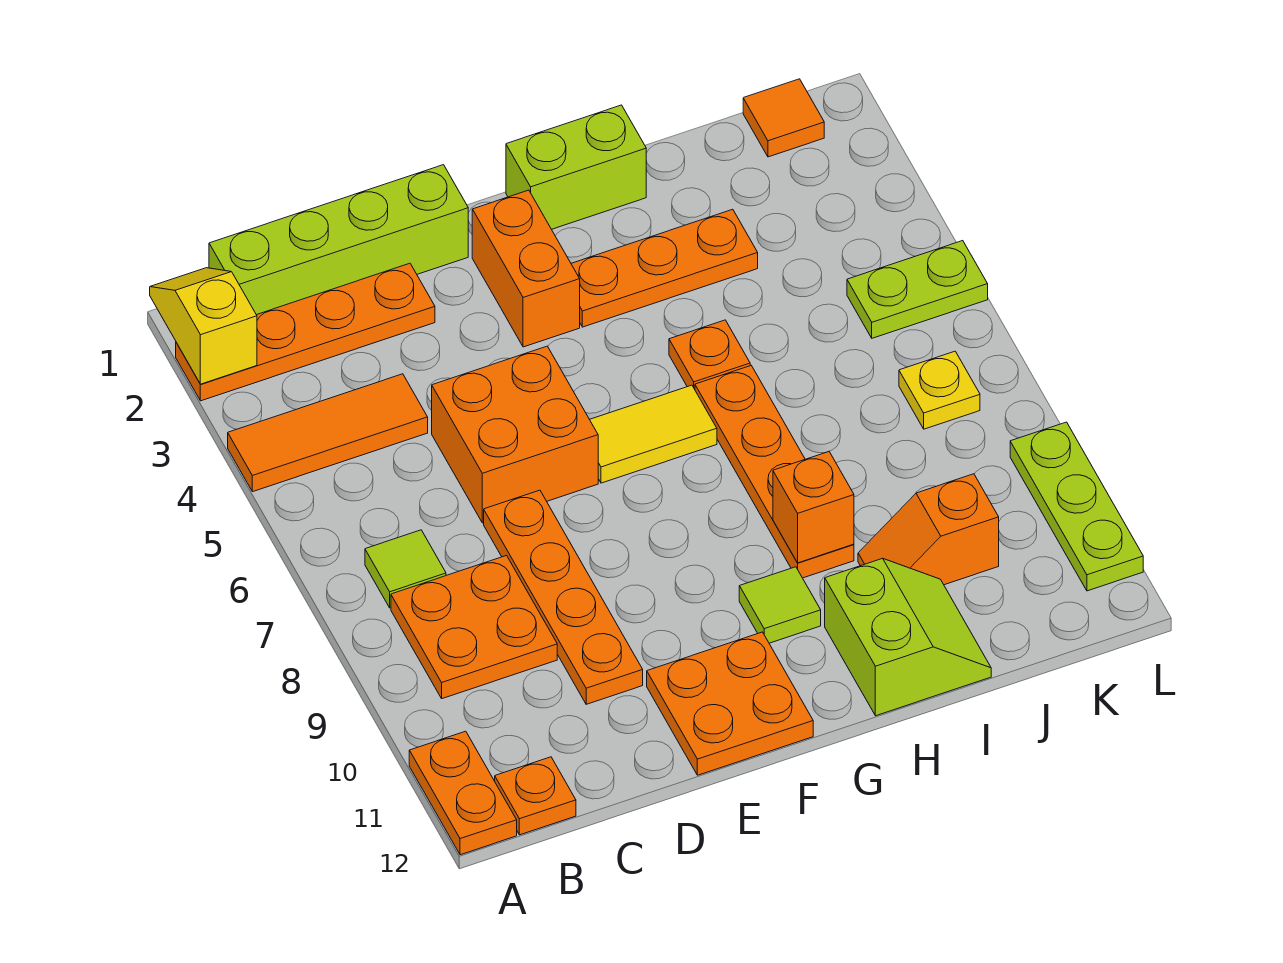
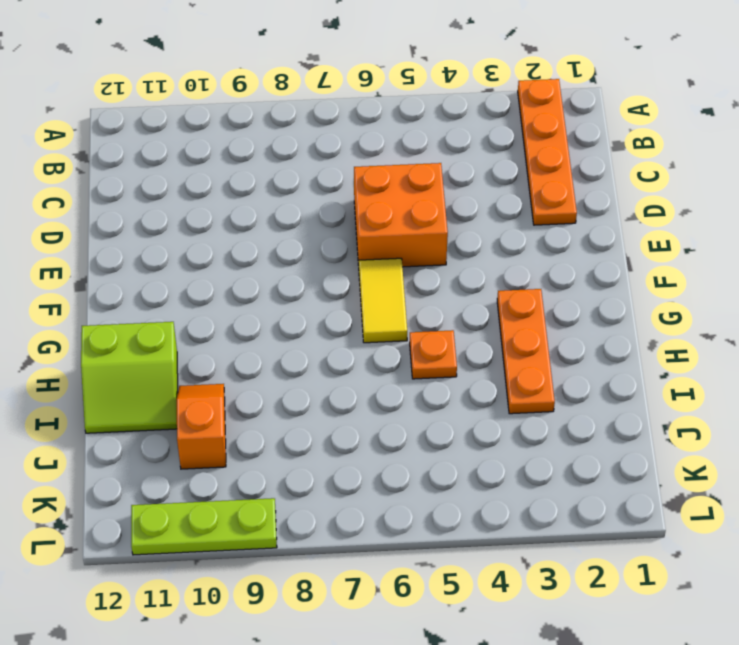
none -> orange tile A4:C4 level 1
none -> orange plate A11:A12 level 1
none -> lime brick B1:E1 level 1

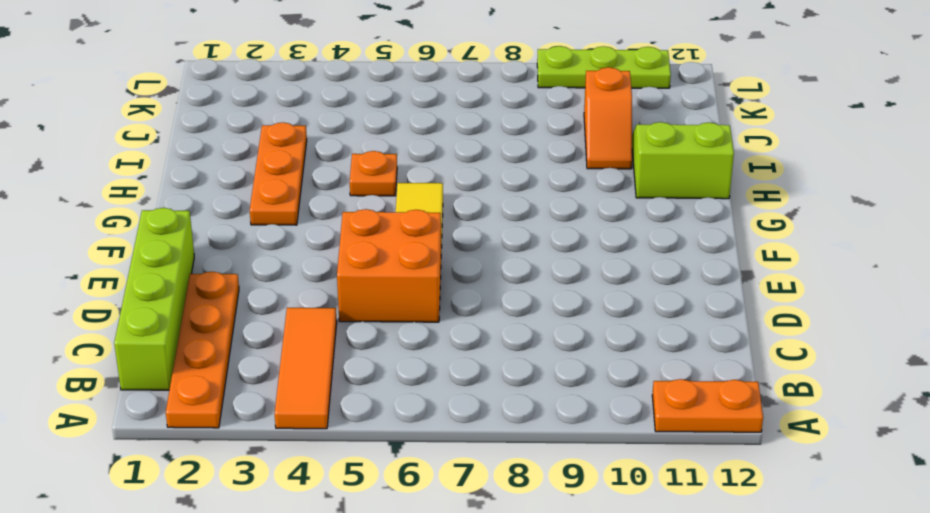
none -> lime tile B7 level 1
none -> orange plate B8:C9 level 1
none -> orange plate B12 level 1

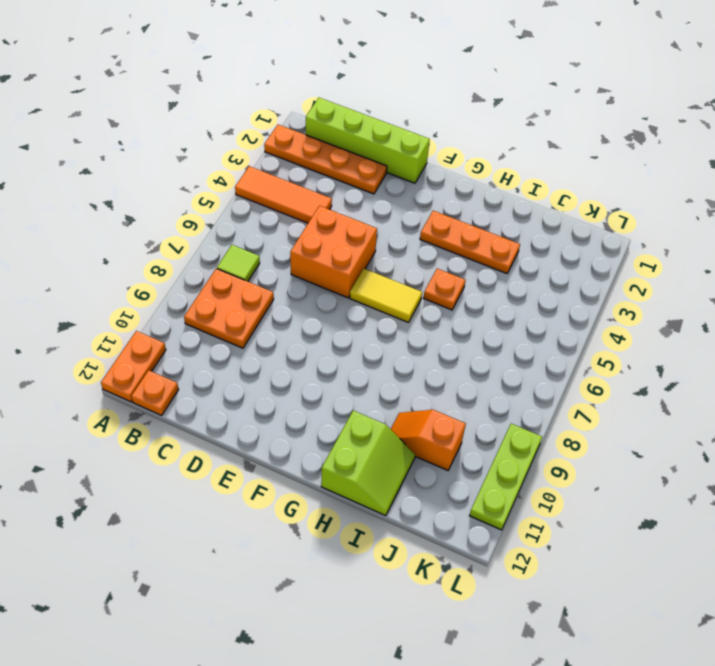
none -> orange plate D7:D10 level 1
none -> orange plate E11:F12 level 1
none -> orange brick F2:F3 level 1

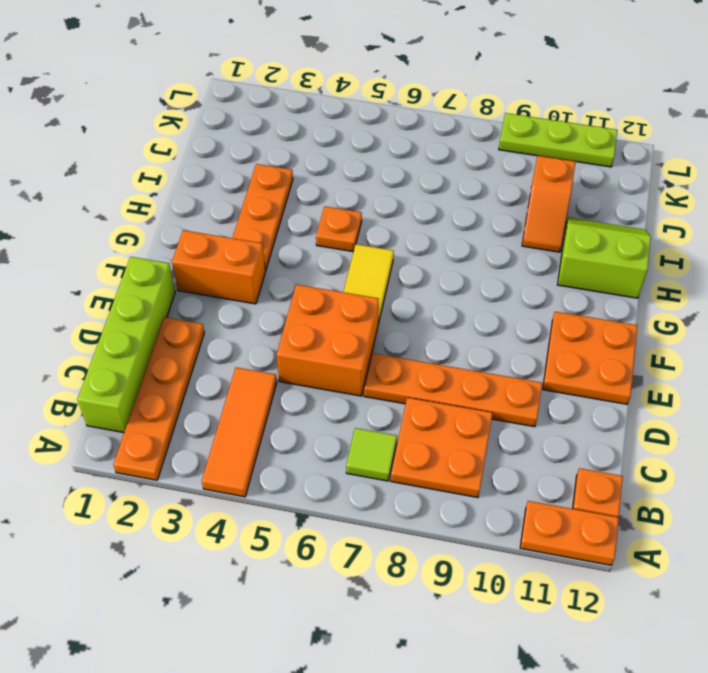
none -> lime brick G1:H1 level 1
none -> lime tile G10 level 1
none -> orange plate H6:H9 level 1

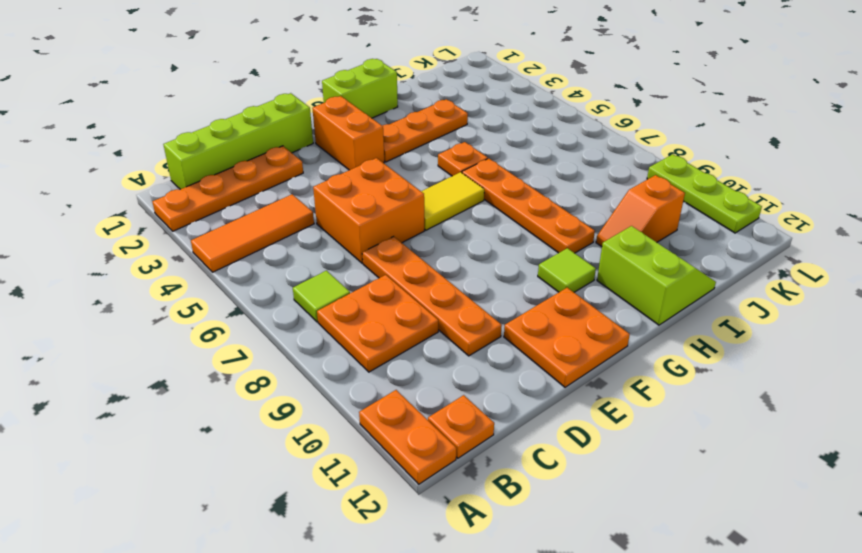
none -> orange tile K1 level 1
none -> lime plate K5:L5 level 1
none -> yellow plate K7 level 1

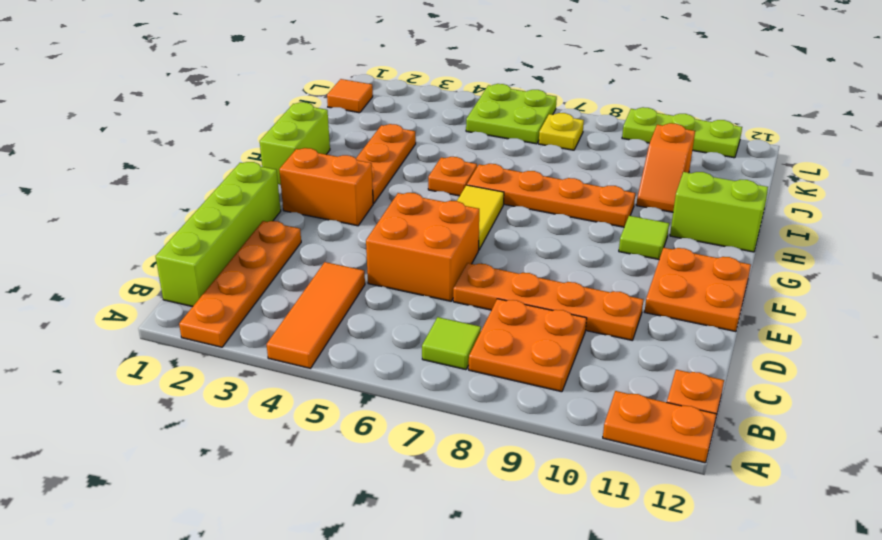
lime plate K5:L6 level 1 -> lime plate K5:L5 level 1
none -> yellow slope A1:A2 level 2 top 2
none -> orange brick H9 level 2

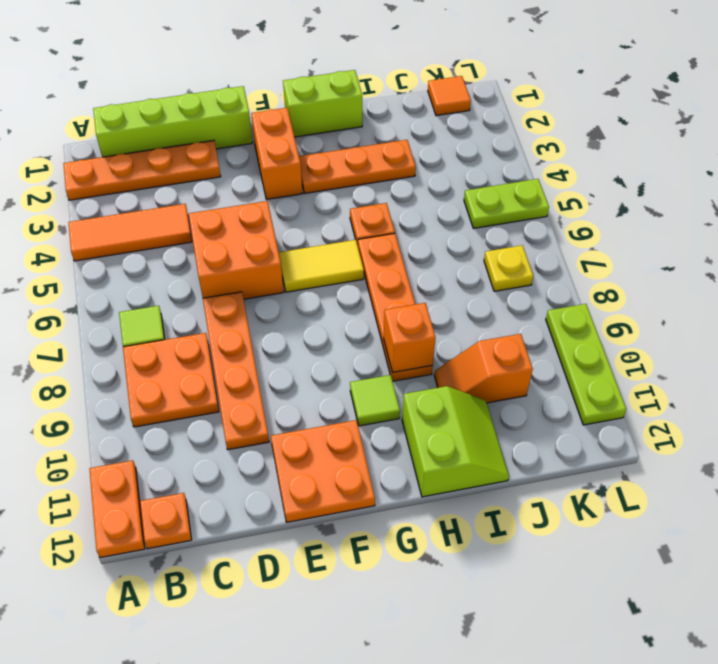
none -> yellow slope A1:A2 level 2 top 2

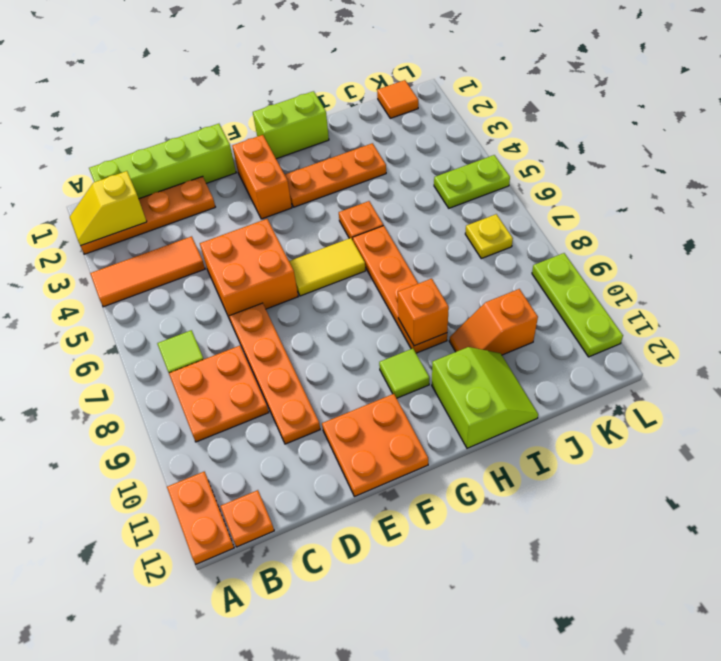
yellow slope A2:B2 level 2 top B -> yellow slope A1:A2 level 2 top 2

